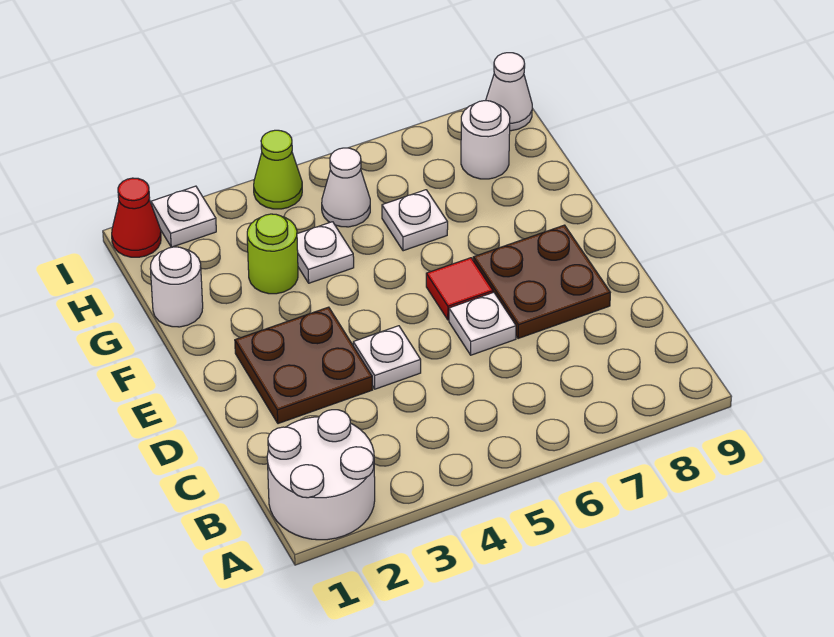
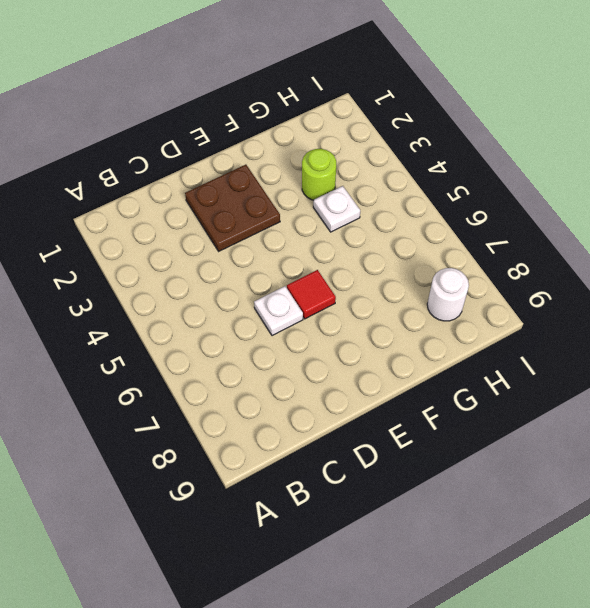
none -> white round brick A1:B2 level 1
none -> white plate D4 level 1
none -> brown plate D7:E8 level 1

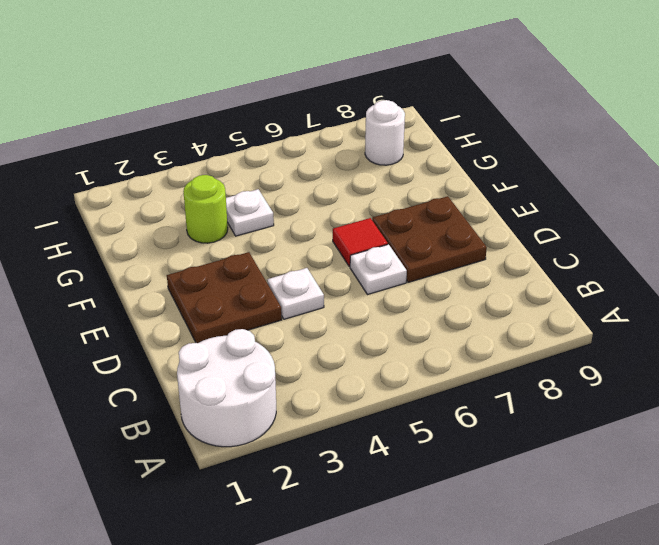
none -> white round brick G1 level 1
none -> white plate G6 level 1
none -> white cone H5 level 1

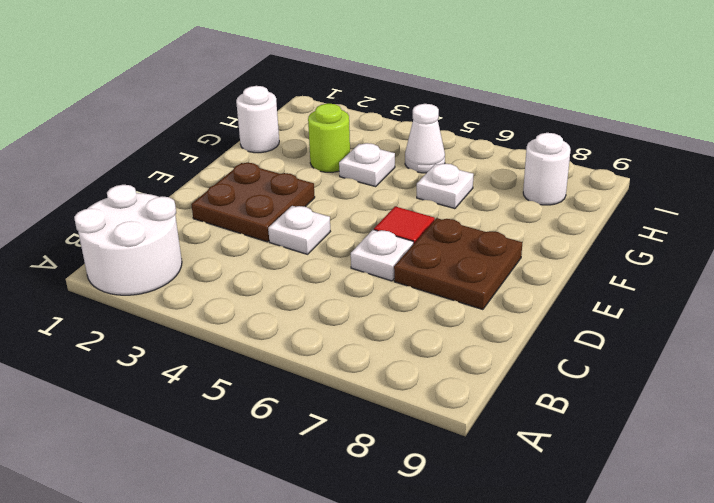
none -> red cone I1 level 1
none -> white plate I2 level 1
none -> lime cone I4 level 1

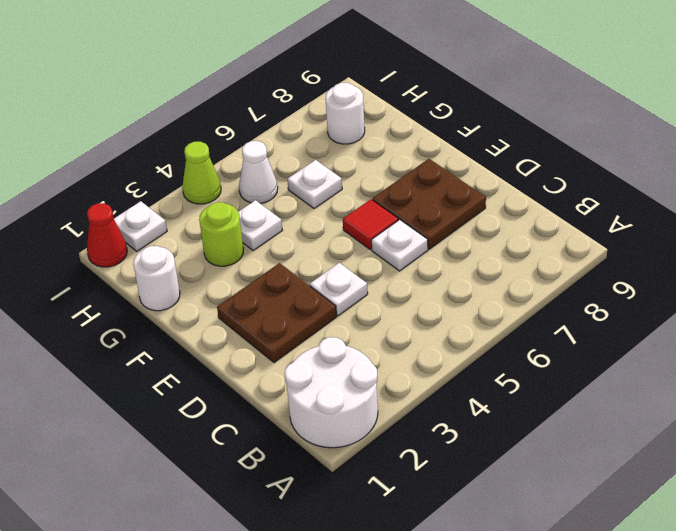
none -> white cone I9 level 1

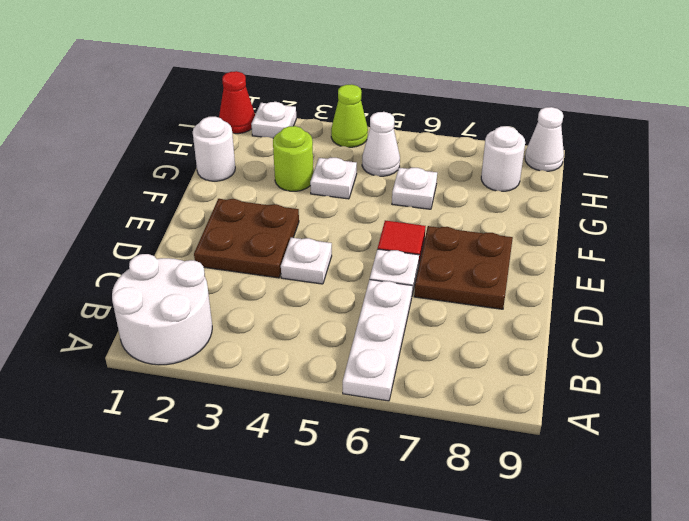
white plate A6:C6 level 1 -> none

